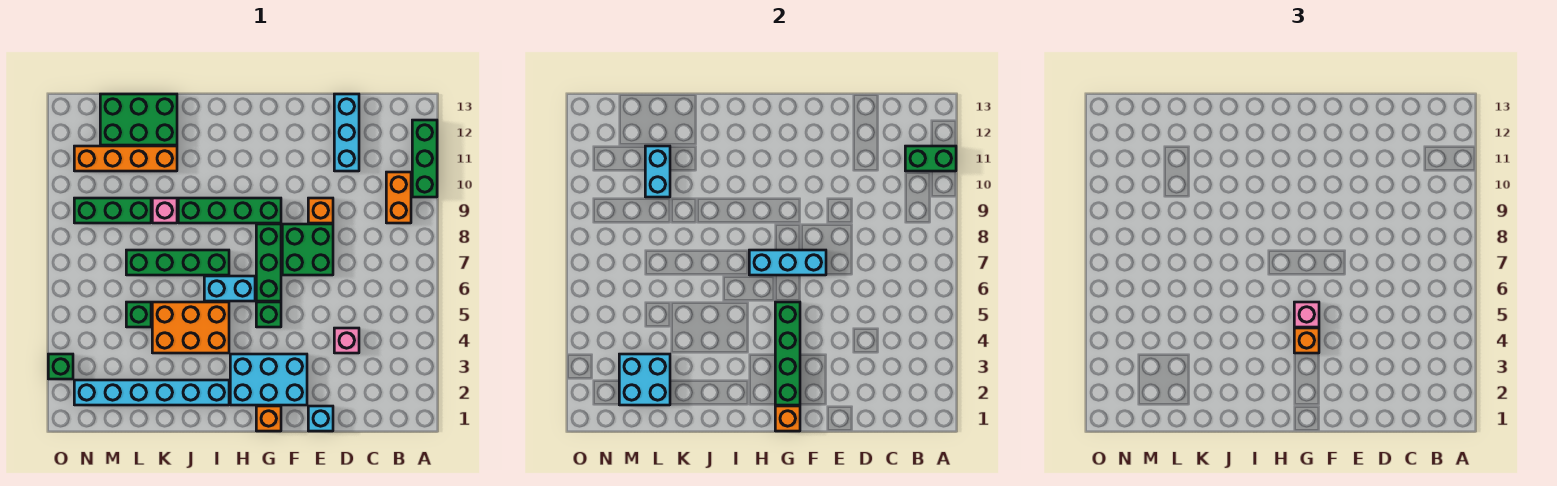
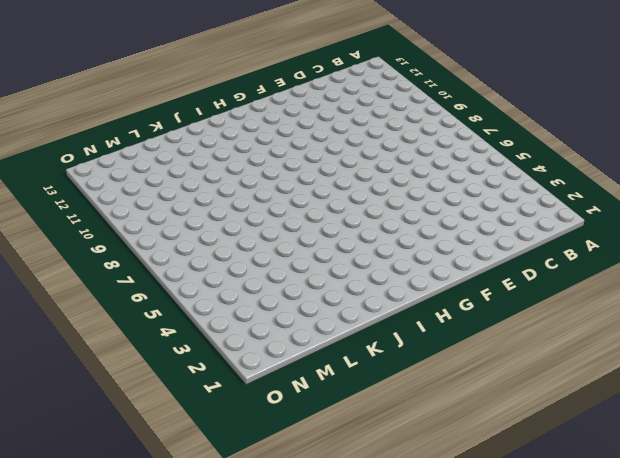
none -> green brick A10:A12 level 1
none -> orange brick B9:B10 level 1
none -> pink brick D4 level 1
none -> cyan brick D11:D13 level 1

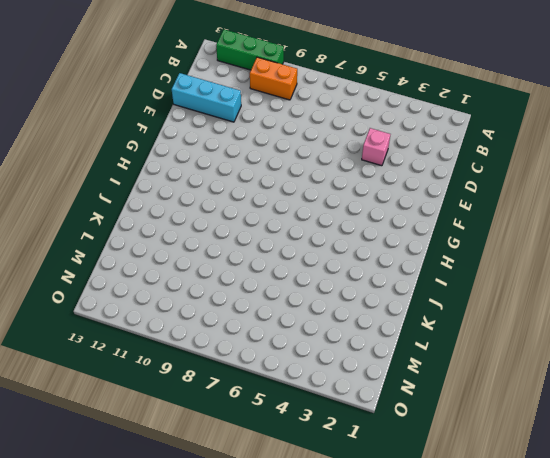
none -> cyan brick E1 level 1
none -> green brick E7:F8 level 1
none -> orange brick E9 level 1
none -> cyan brick F2:H3 level 1

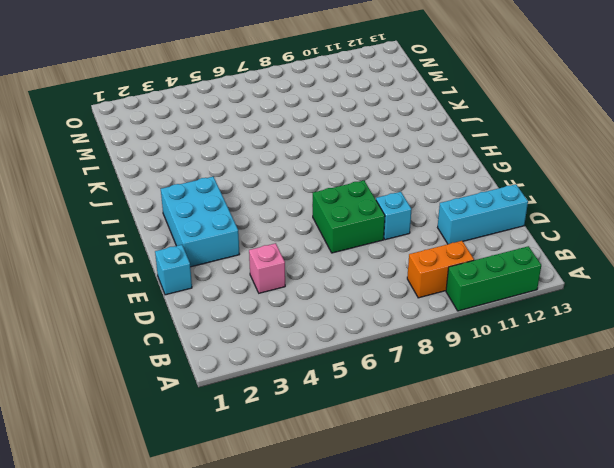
cyan brick E9 level 1 -> orange brick E9 level 1
none -> orange brick G1 level 1
none -> green brick G5 level 1
none -> green brick G6:G8 level 1
none -> green brick G9:J9 level 1

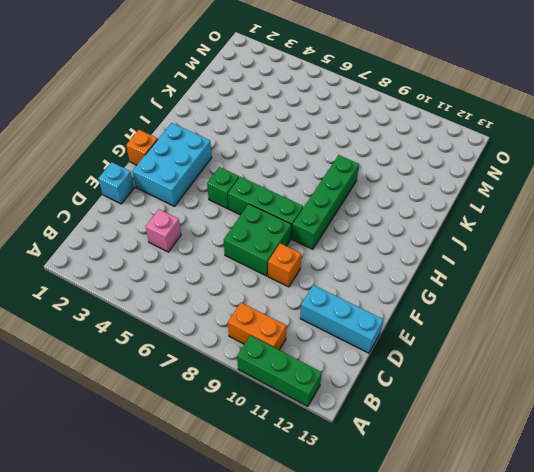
none -> cyan brick H6:I6 level 1
none -> cyan brick I2:N2 level 1
none -> orange brick I4:K5 level 1
none -> green brick I7:L7 level 1

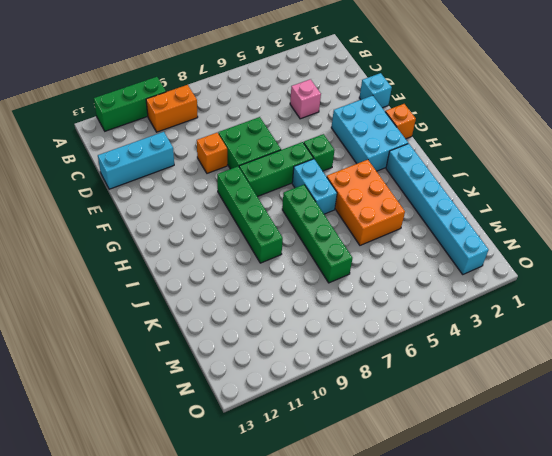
none -> pink brick K9 level 1
none -> orange brick K11:N11 level 1
none -> green brick K12:M13 level 1
none -> green brick L5 level 1

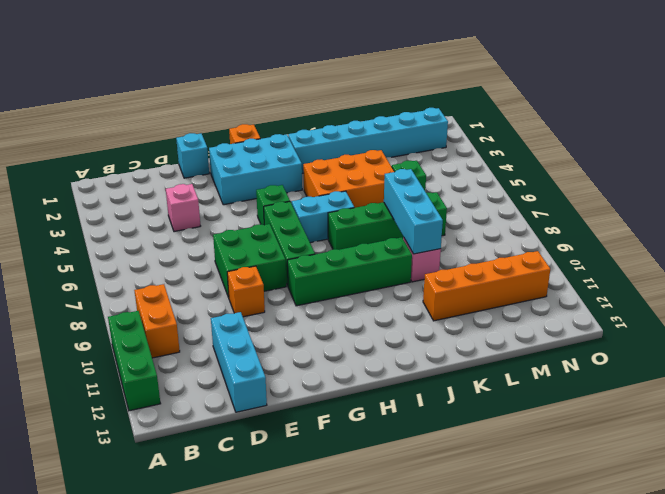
cyan brick K7:K9 level 2 -> cyan brick F7:H7 level 2
none -> green brick K12:M13 level 1
none -> green brick L9:N9 level 1
none -> green brick O3 level 1
none -> green brick A11:B11 level 2

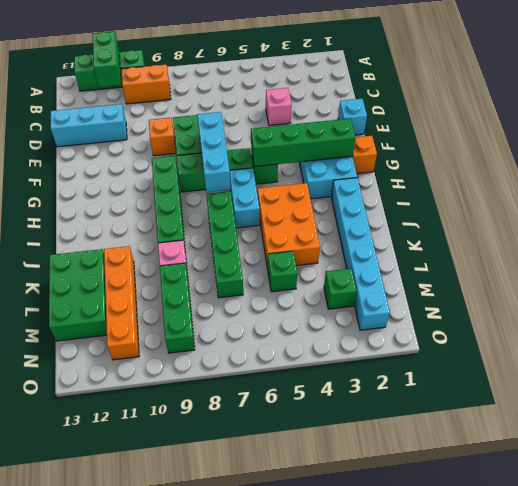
green brick M3 level 1 -> green brick O3 level 1
none -> orange brick G1 level 2
none -> cyan brick L2:M3 level 2
none -> cyan brick L10:L11 level 2
none -> orange brick G4 level 3

